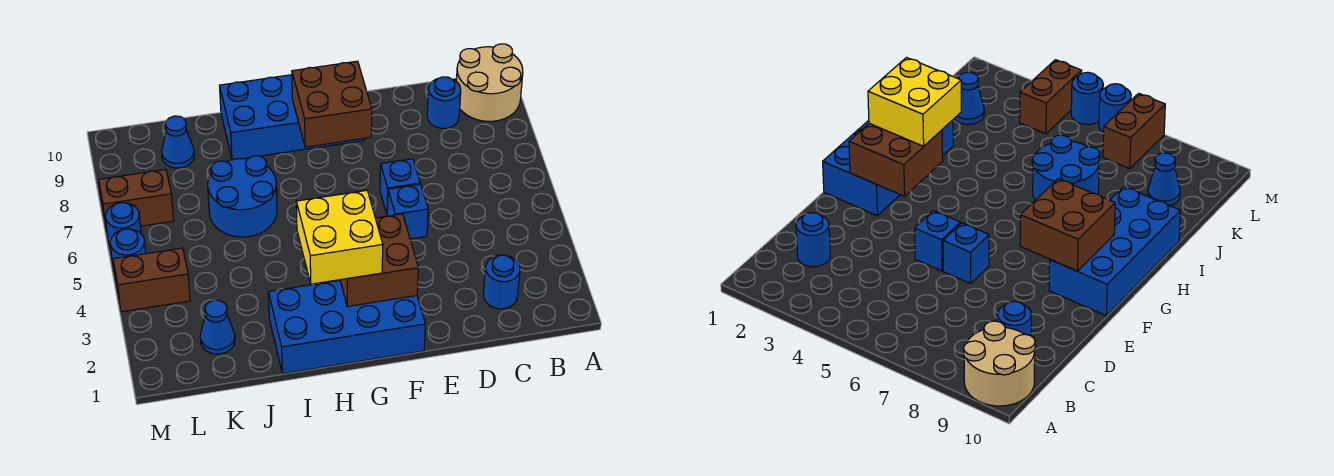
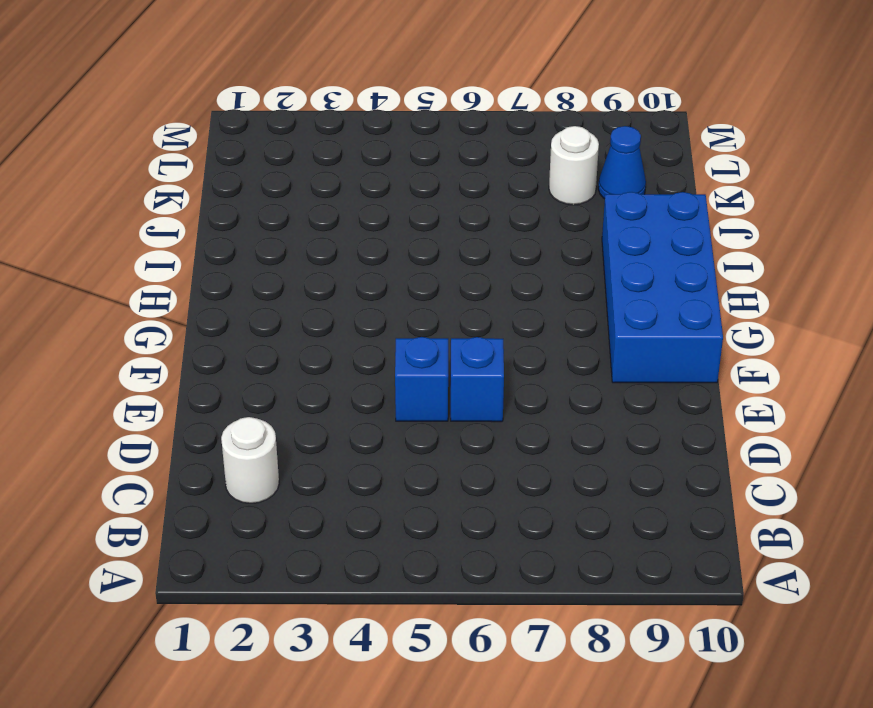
white round brick C2 level 1 -> blue round brick C2 level 1
white round brick K8 level 1 -> none
none -> tan round brick A9:B10 level 1
none -> blue round brick C9 level 1
none -> blue brick F1:I2 level 1

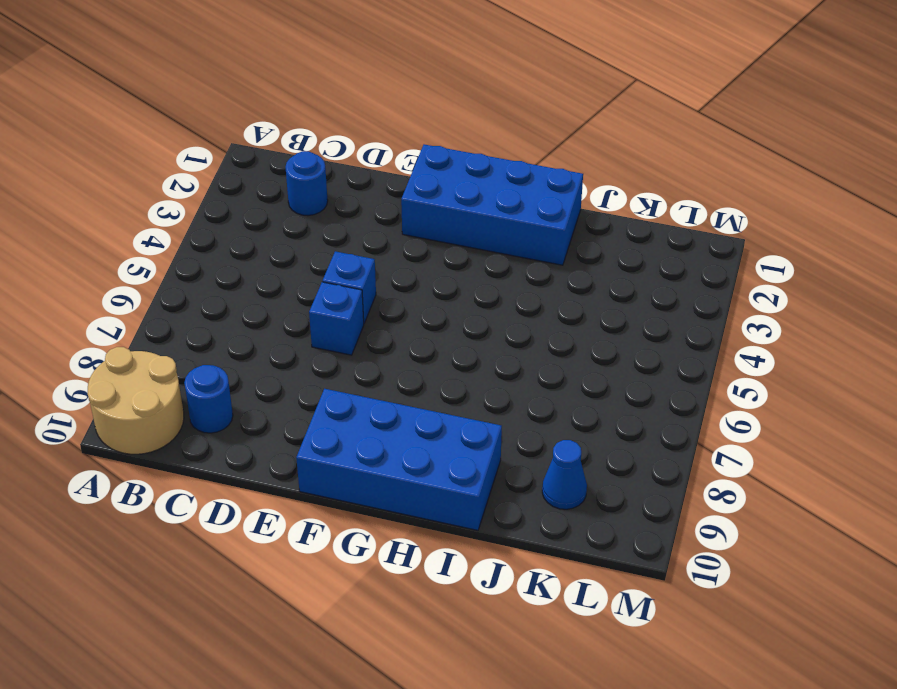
none -> blue round brick I6:J7 level 1
none -> blue cone K2 level 1
none -> brown brick L4:M4 level 1

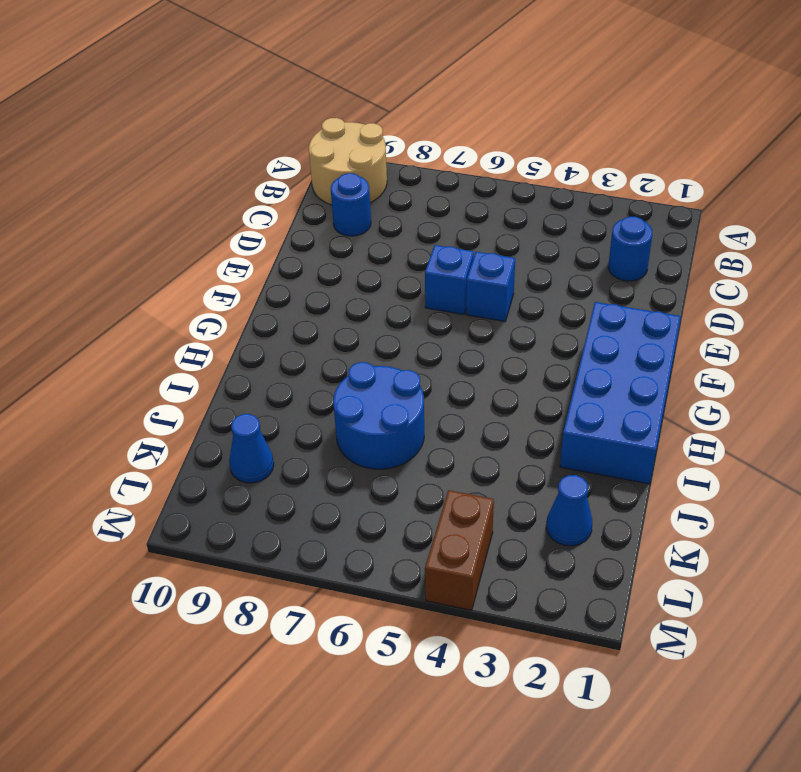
none -> blue brick F9:I10 level 1
none -> brown brick L7:M7 level 1
none -> blue round brick M5 level 1

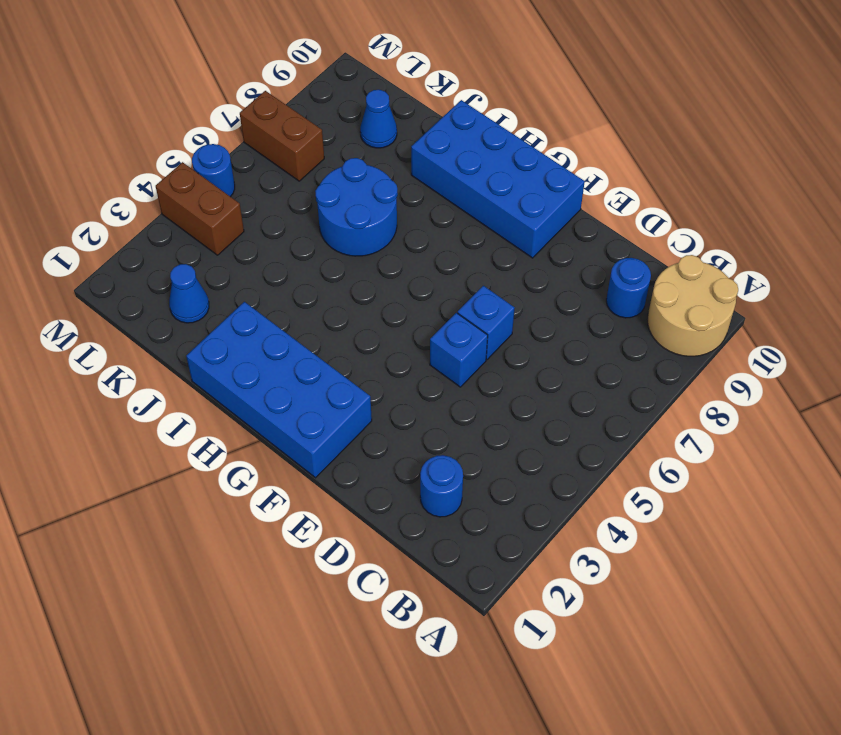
none -> blue round brick M6 level 1
none -> brown brick F2:G3 level 2
none -> brown brick F8:G9 level 2

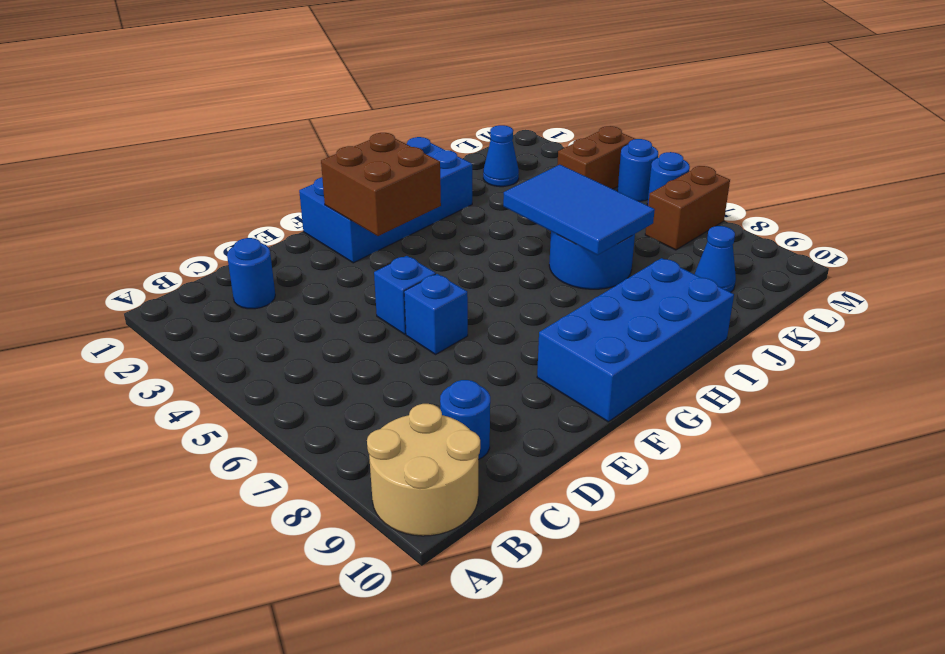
blue tile I5:J7 level 2 -> none
none -> brown brick F8:G9 level 2
none -> yellow brick G2:H3 level 3

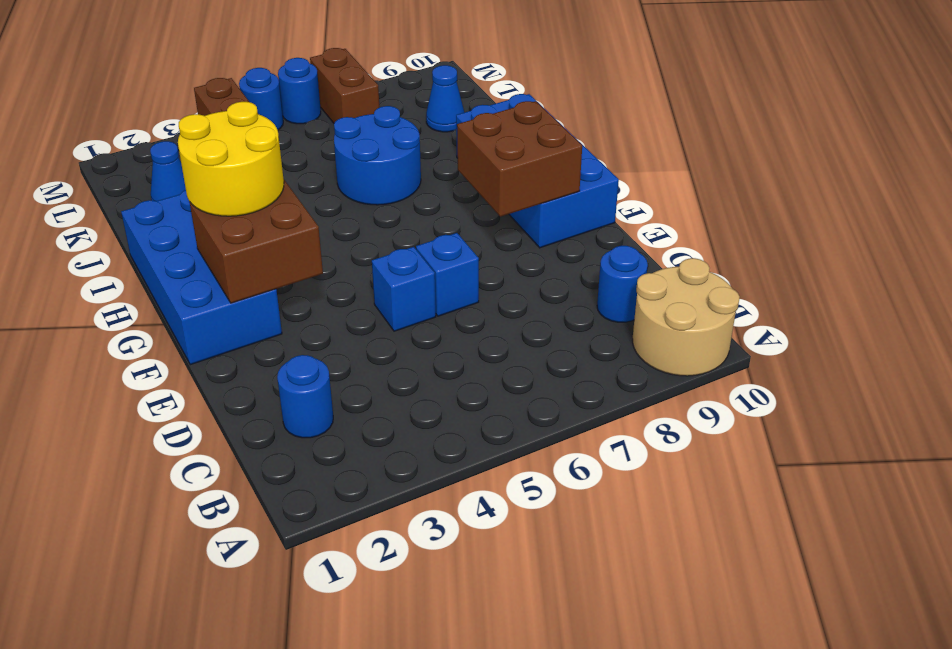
yellow round brick G2:H3 level 3 -> yellow brick G2:H3 level 3

